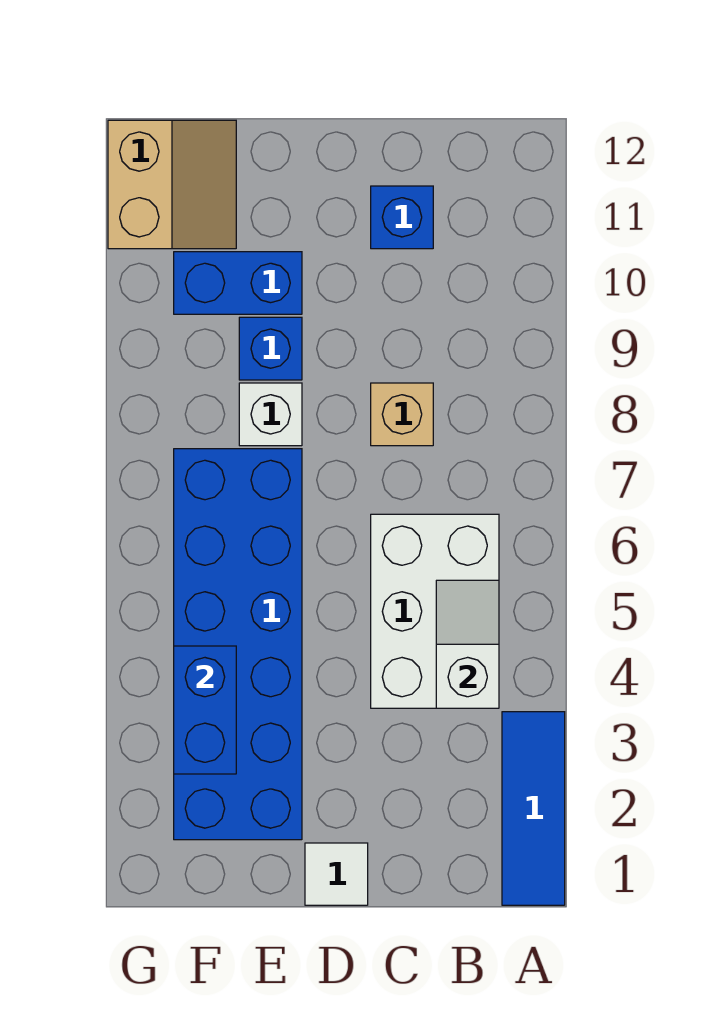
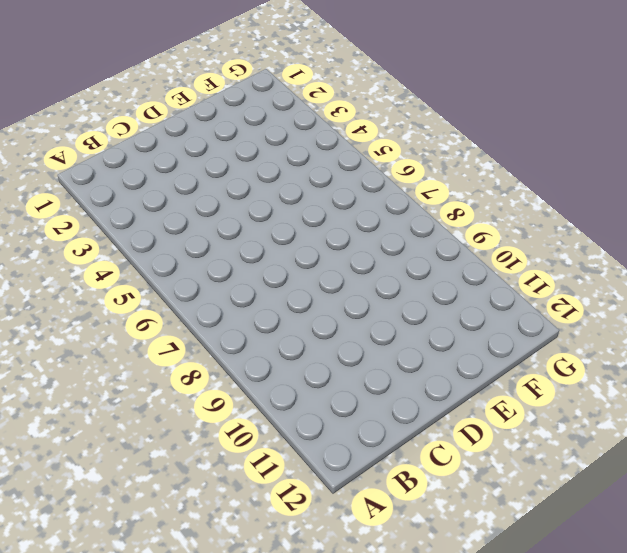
none -> blue tile A1:A3 level 1
none -> white brick B4:C6 level 1
none -> tan brick C8 level 1

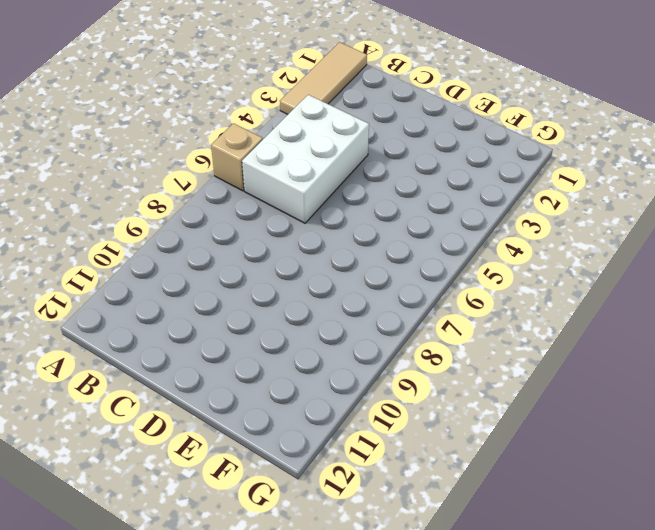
tan tile A1:A3 level 1 -> blue tile A1:A3 level 1
tan brick A6 level 1 -> tan brick C8 level 1
none -> blue brick C11 level 1
none -> white tile D1 level 1
none -> blue brick E2:F7 level 1

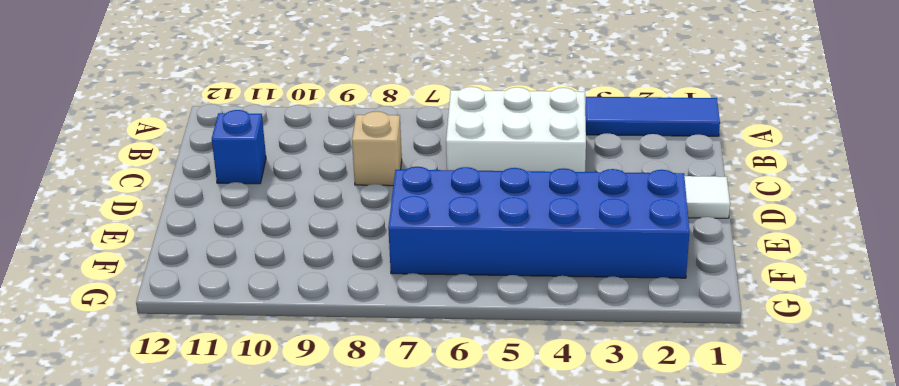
none -> white brick E8 level 1
none -> blue brick E9 level 1
none -> blue brick E10:F10 level 1

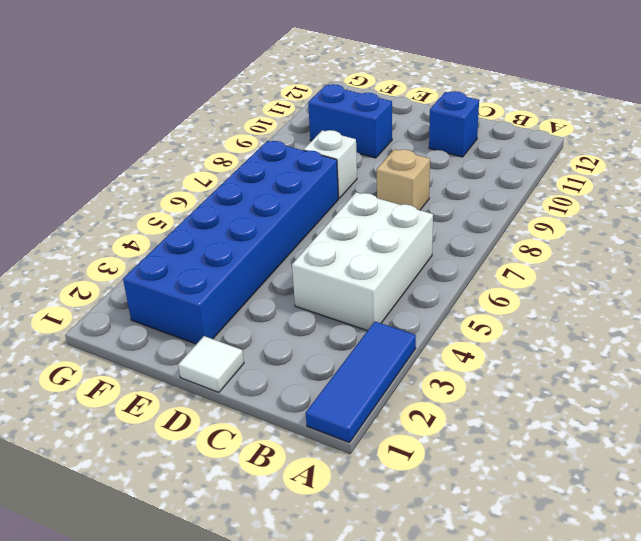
none -> blue brick E9 level 1
none -> tan slope F11:G12 level 1 top G
none -> white slope B4:B5 level 2 top 4

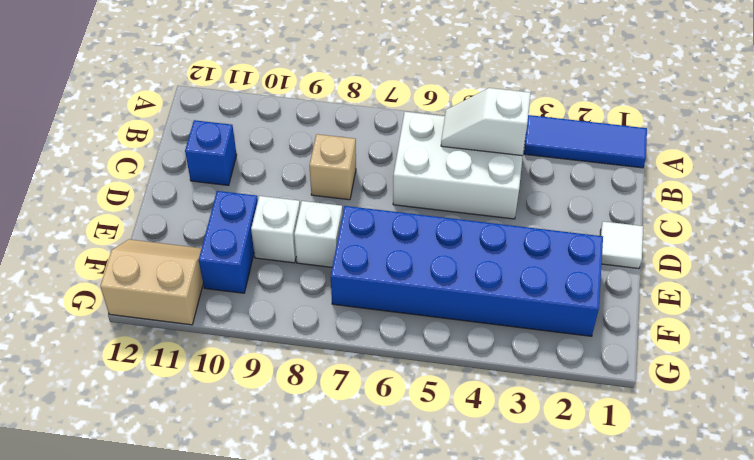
white brick E9 level 1 -> blue brick E9 level 1
none -> blue brick F3:F4 level 2

